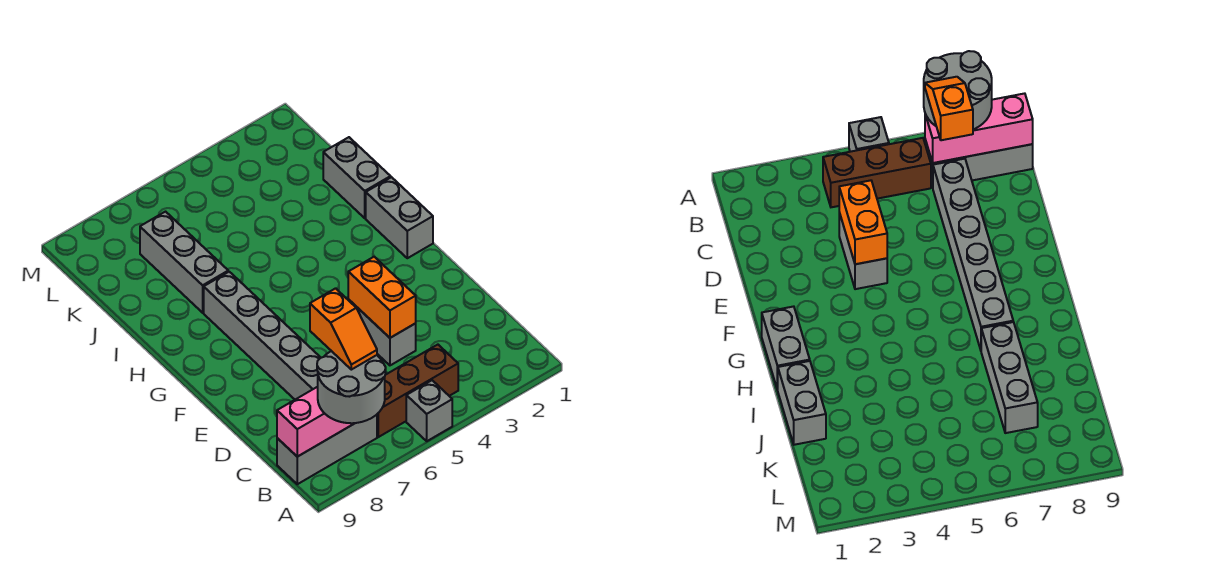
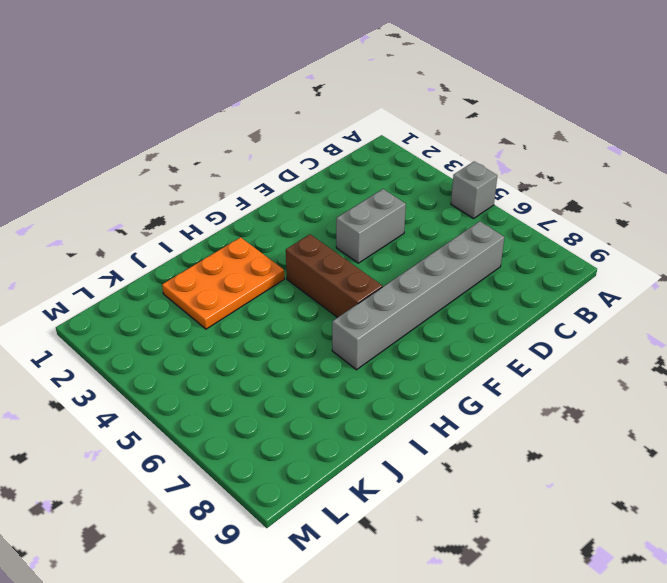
brown brick G4:G6 level 1 -> brown brick B4:B6 level 1
orange plate H2:J3 level 1 -> none
none -> grey brick B7:B9 level 1
none -> grey brick G1:H1 level 1
none -> grey brick I1:J1 level 1

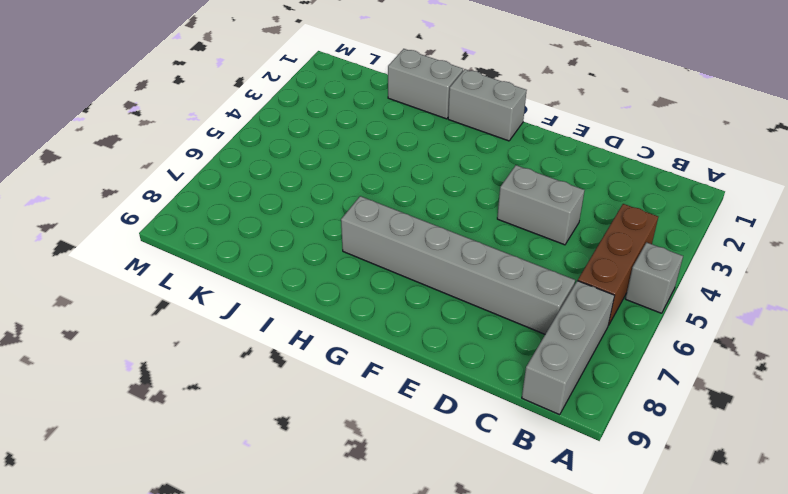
none -> grey brick I7:K7 level 1
none -> pink brick B7:B9 level 2
none -> orange brick D4:E4 level 2

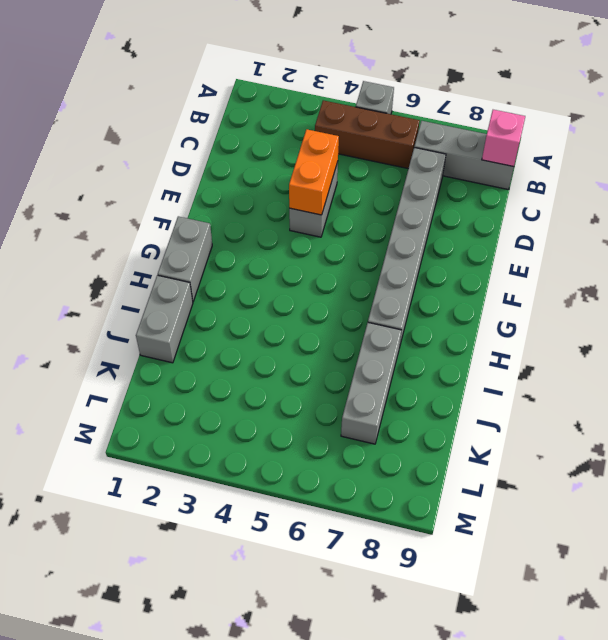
pink brick B9 level 2 -> pink brick B7:B9 level 2
none -> grey round brick A7:B8 level 3
none -> orange slope B7:C7 level 4 top C

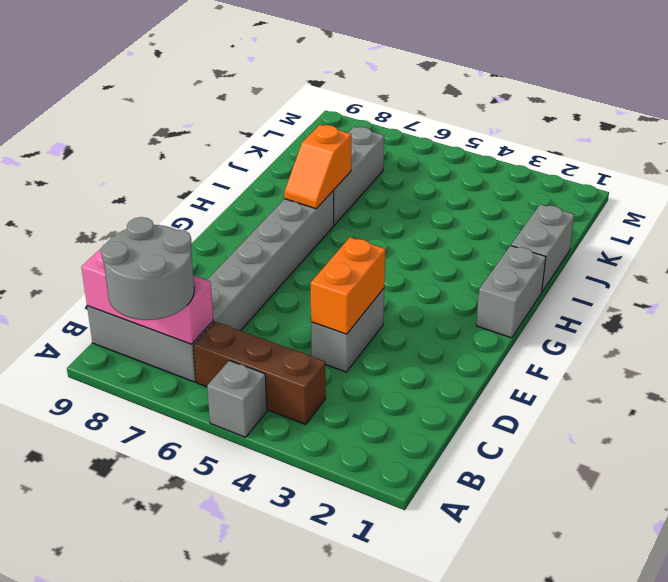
orange slope H7:I7 level 2 top I -> orange slope B7:C7 level 4 top C

